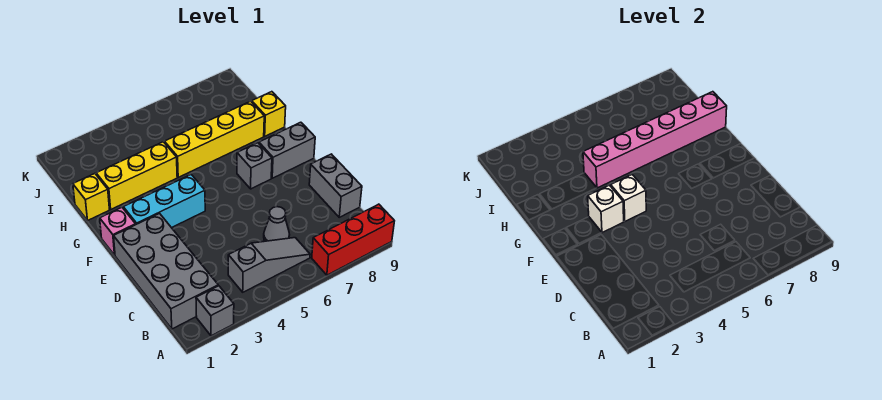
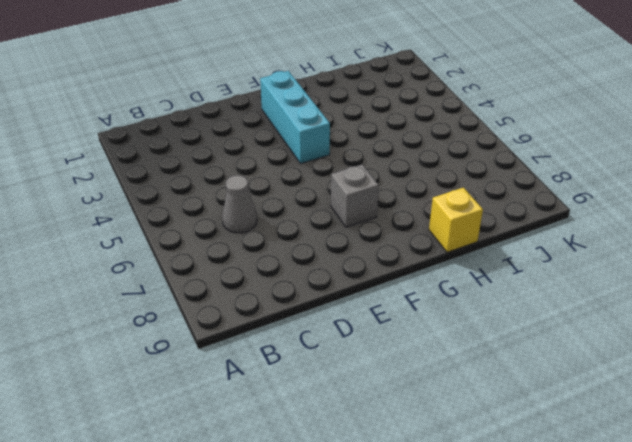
none -> grey brick A2 level 1
none -> red brick A7:A9 level 1
none -> grey brick B1:E2 level 1

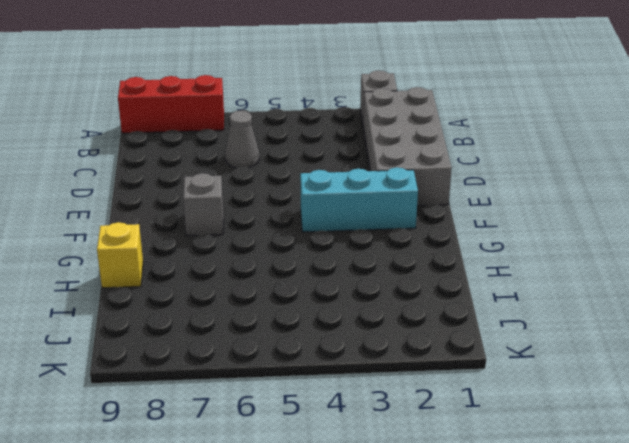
none -> grey slope B4:B6 level 1 top 4
none -> grey brick C9:D9 level 1
none -> pink brick F1 level 1

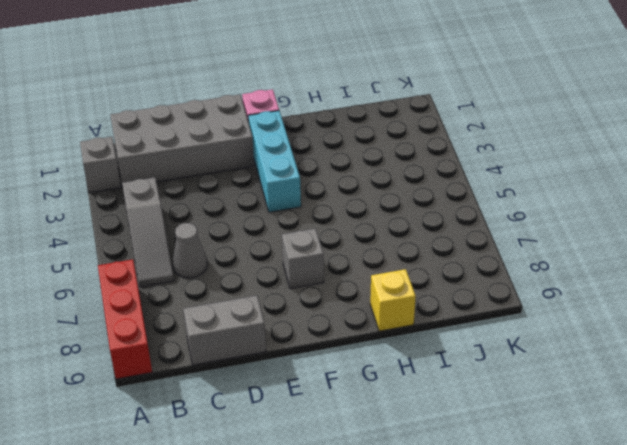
none -> grey brick F8:F9 level 1
none -> yellow brick H1 level 1
none -> yellow brick H2:H4 level 1

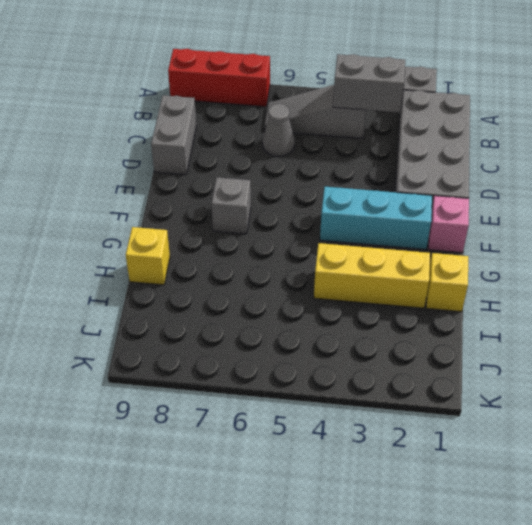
grey brick B3:B4 level 2 -> grey brick F8:F9 level 1
none -> yellow brick H5:H8 level 1
none -> white brick F3 level 2
none -> white brick F4 level 2

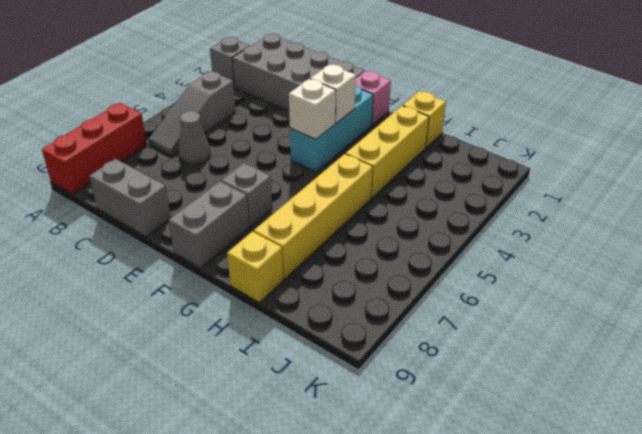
none -> pink brick H4:H9 level 2

